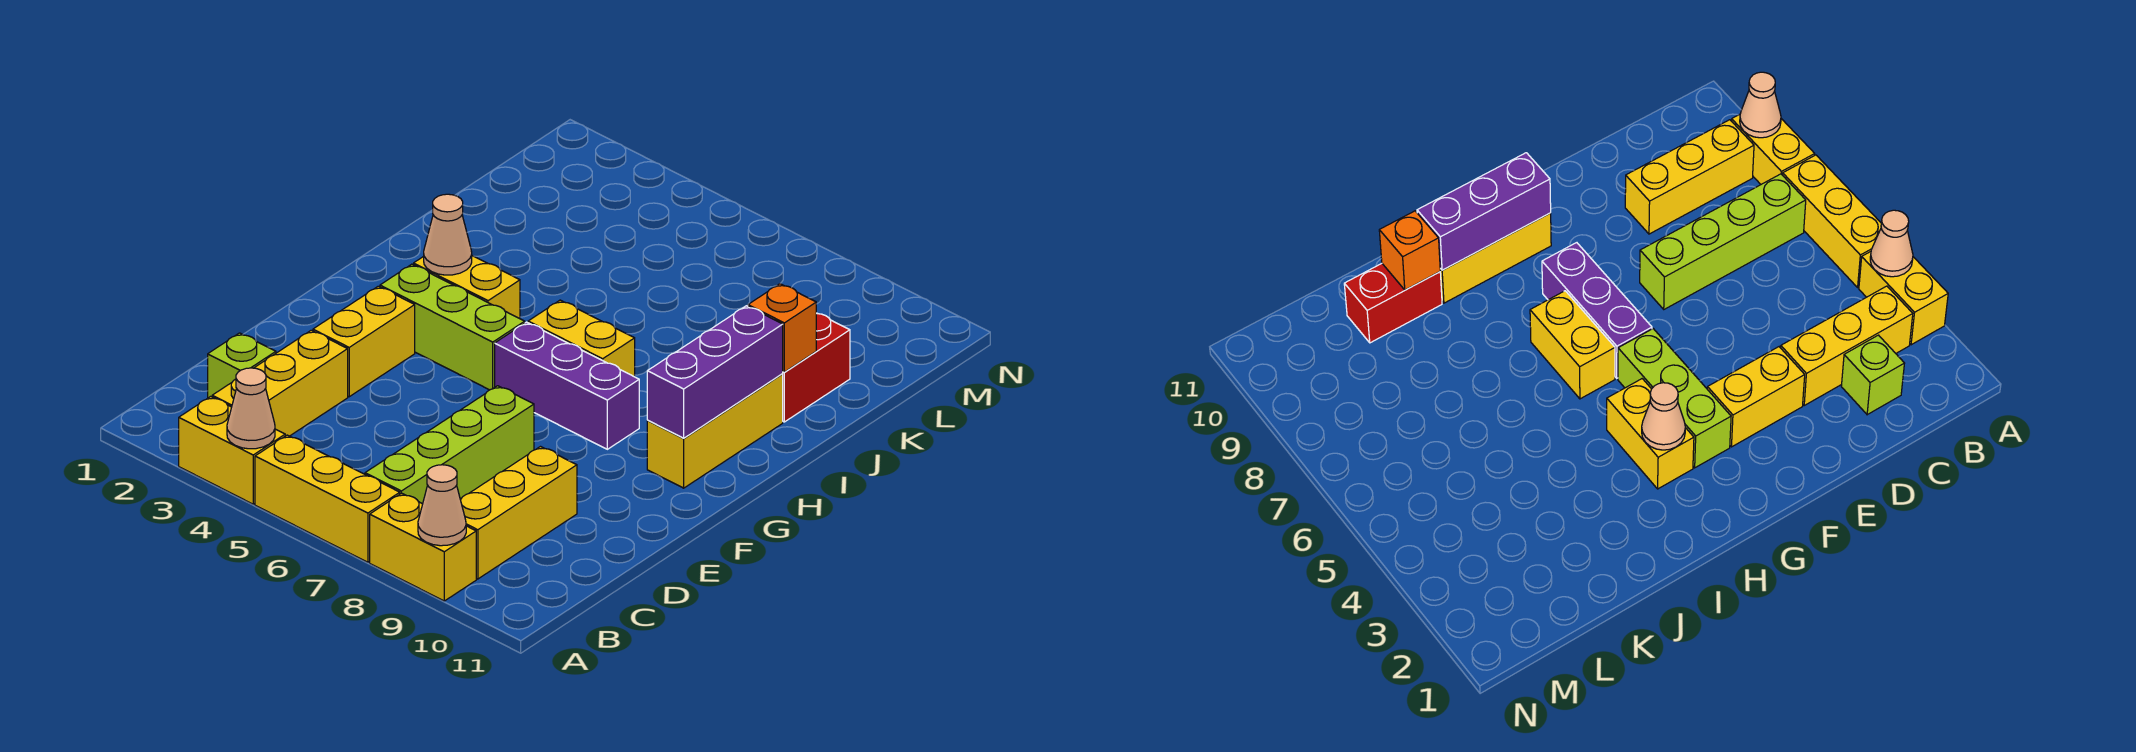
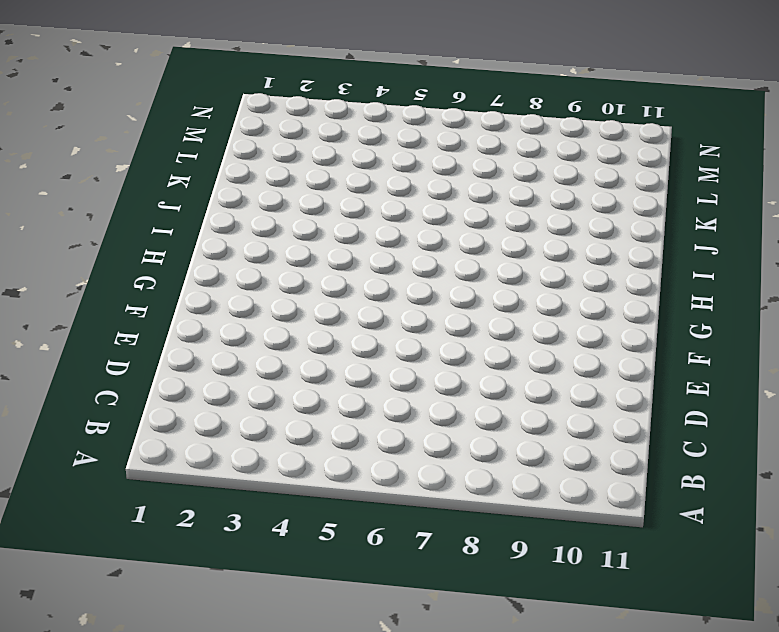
none -> yellow brick A3:A4 level 1
none -> yellow brick A5:A7 level 1
none -> yellow brick A8:A9 level 1

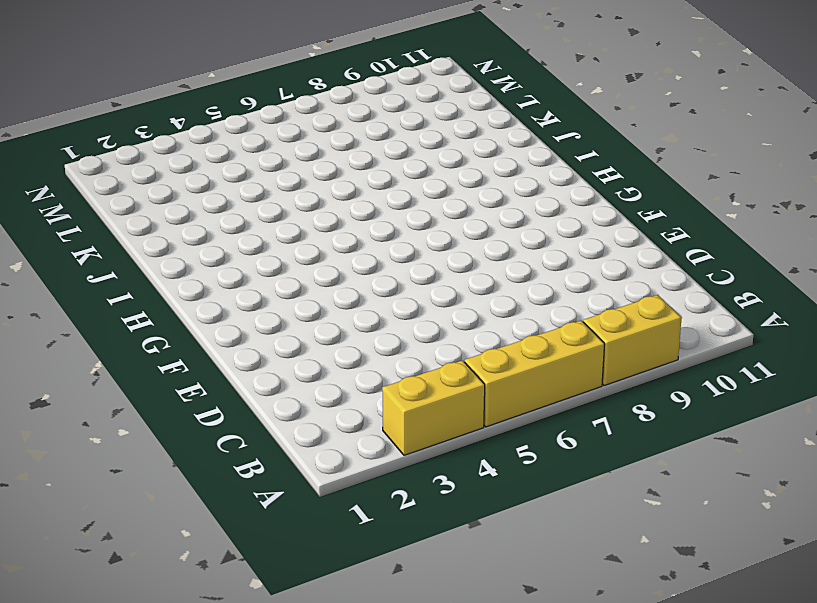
none -> yellow brick B3:D3 level 1
none -> lime brick B7:E7 level 1
none -> yellow brick B9:D9 level 1

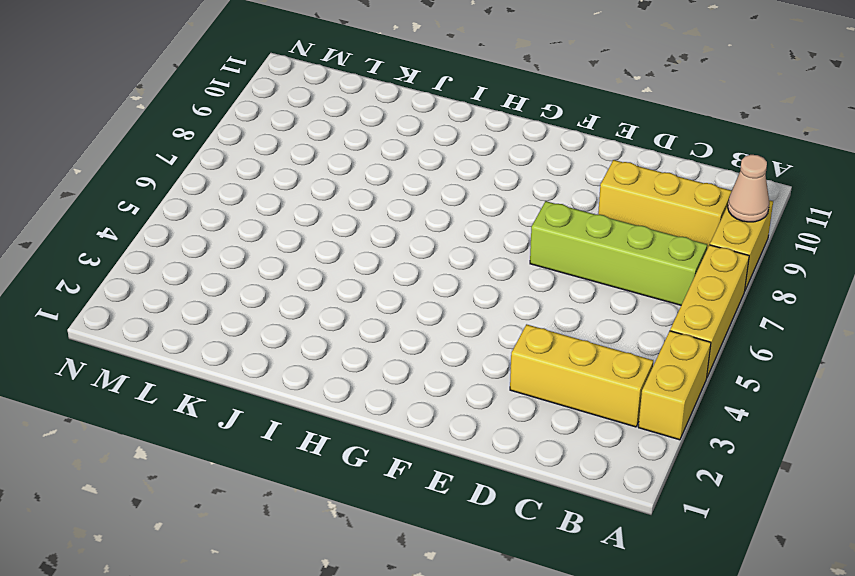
none -> lime brick C2 level 1
none -> yellow brick E3:F3 level 1
none -> lime brick G3:G5 level 1

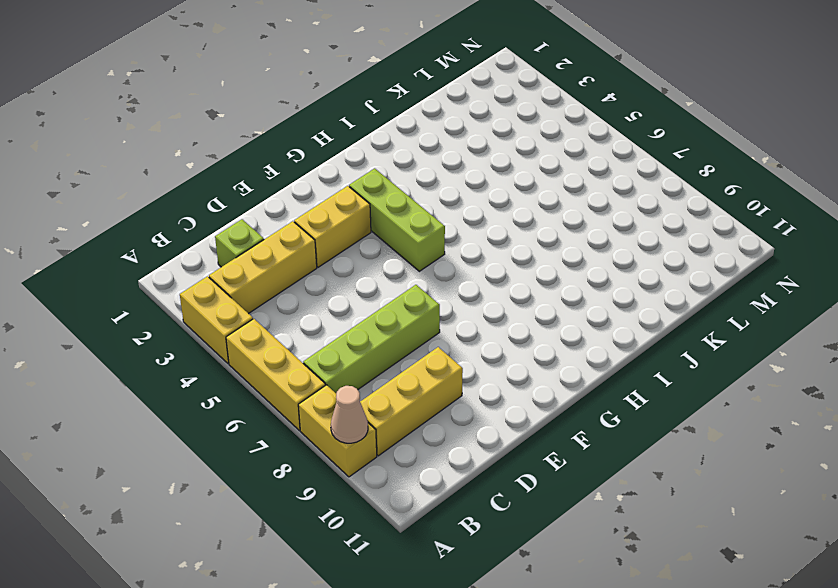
none -> purple brick G6:G8 level 1
none -> yellow brick G10:I10 level 1
none -> yellow brick H3:H4 level 1

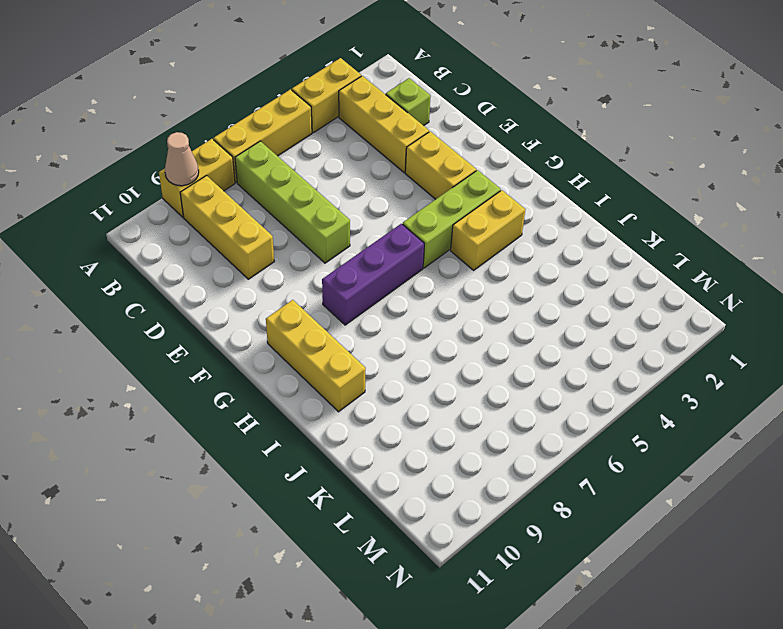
none -> yellow brick H6:H7 level 1
none -> red brick J10:K10 level 1
none -> tan cone A4 level 2

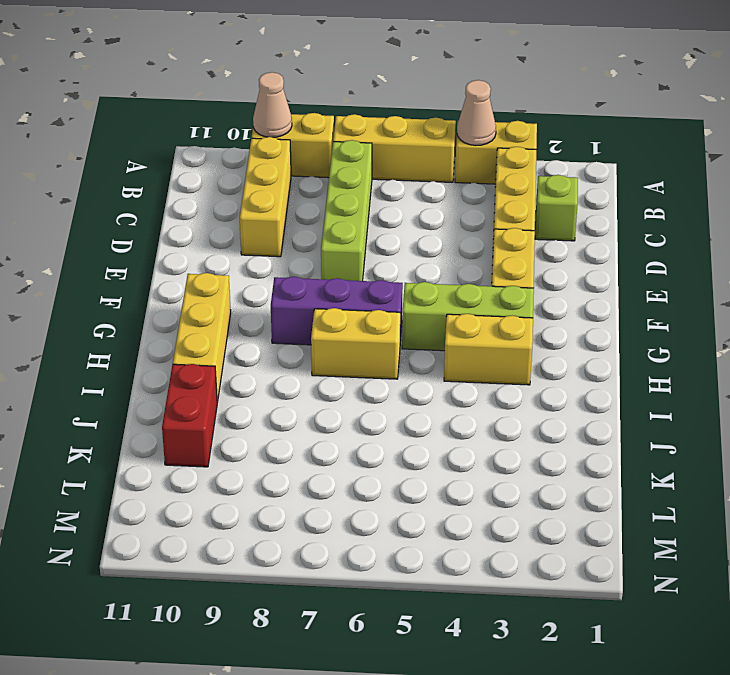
none -> purple brick G10:I10 level 2
none -> tan cone H3 level 2
none -> orange brick J10 level 2

